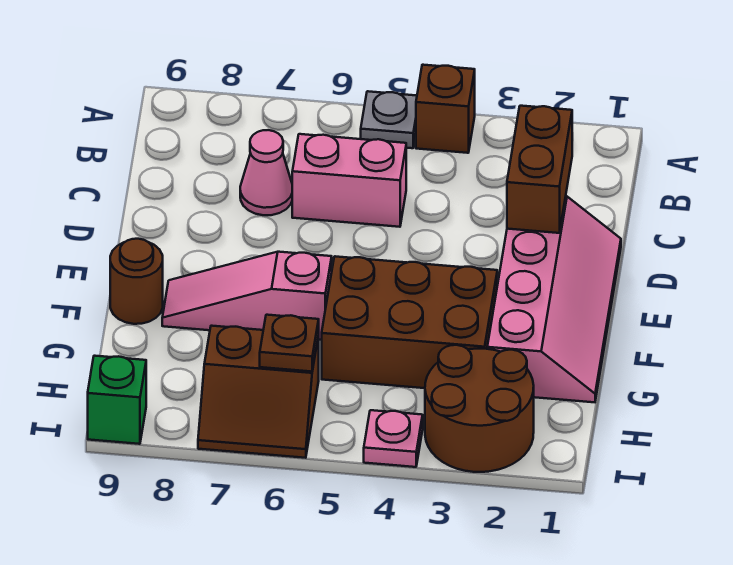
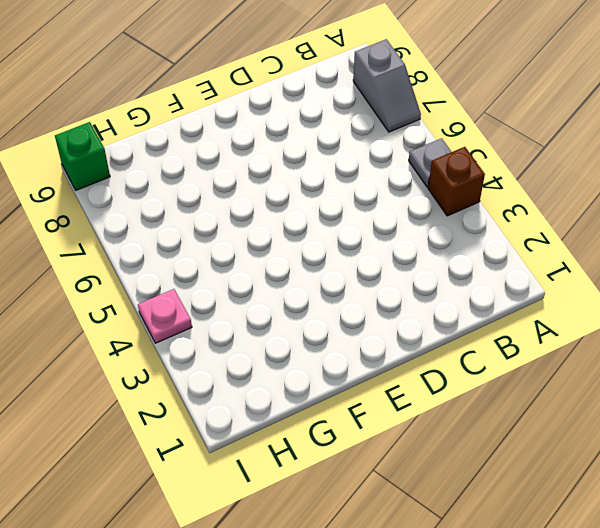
grey slope A7:A8 level 1 top 8 -> none
none -> pink brick C5:C6 level 1
none -> pink cone C7 level 1
none -> pink slope D1:G2 level 1 top 2

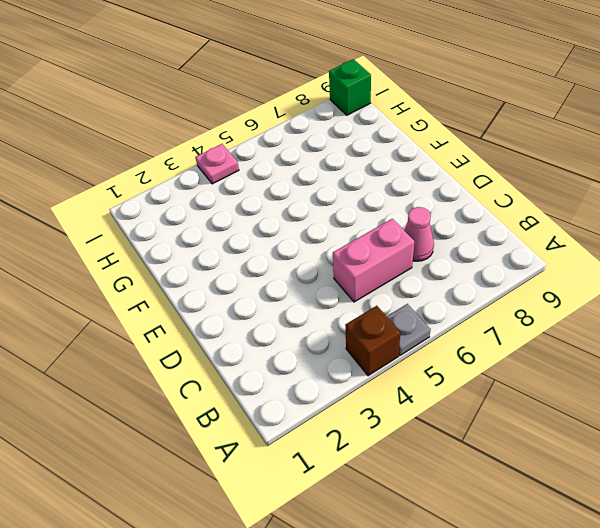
none -> pink slope D1:G2 level 1 top 2
none -> brown brick F3:G5 level 1
none -> pink slope F6:F8 level 1 top 6

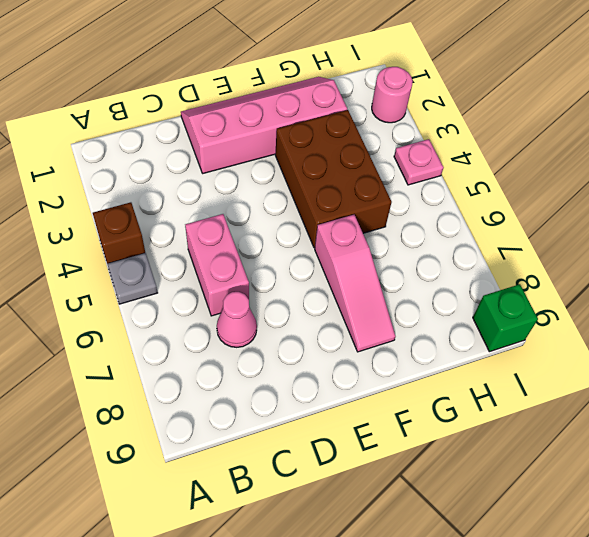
pink round brick I2 level 1 -> brown round brick H2:I3 level 1
none -> brown round brick F9 level 1
none -> brown slope H6:I7 level 1 top H
none -> brown brick C2:D2 level 2

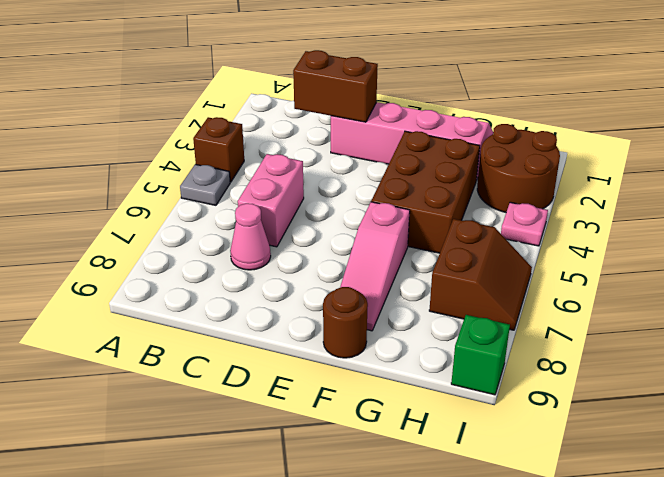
none -> brown plate H6 level 2

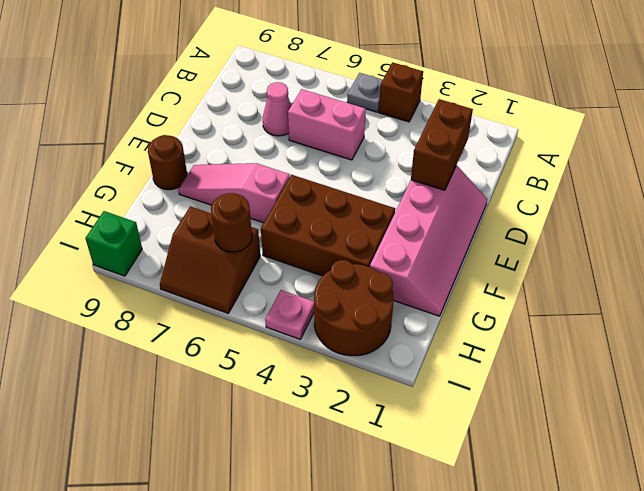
brown round brick H6 level 2 -> brown plate H6 level 2

